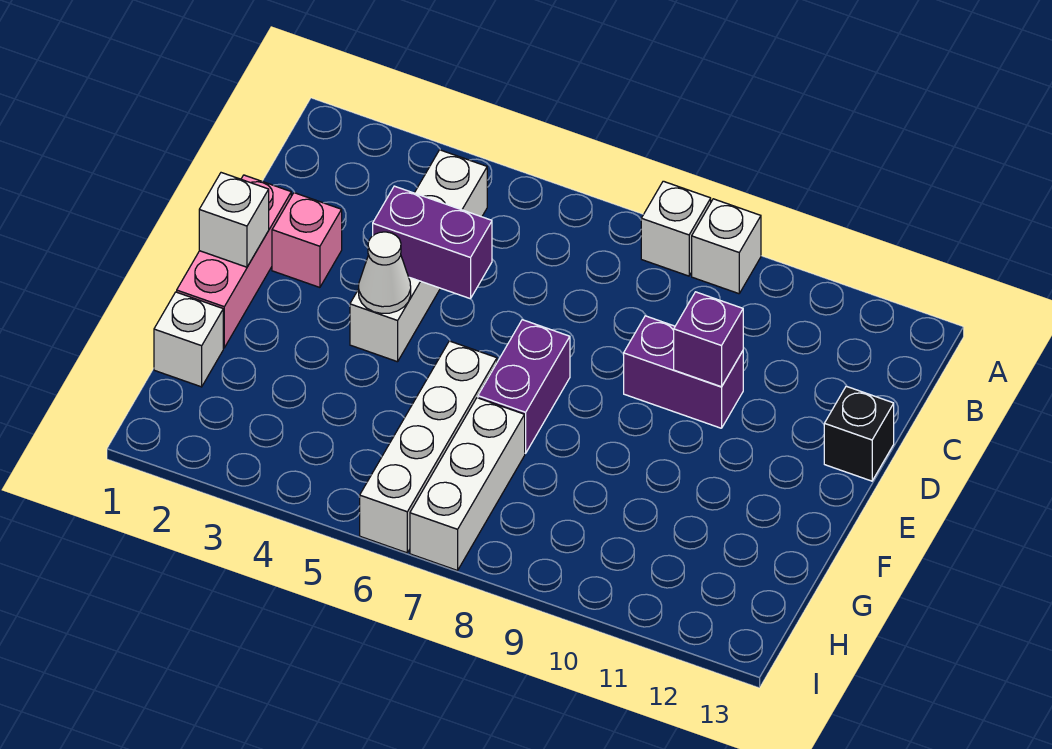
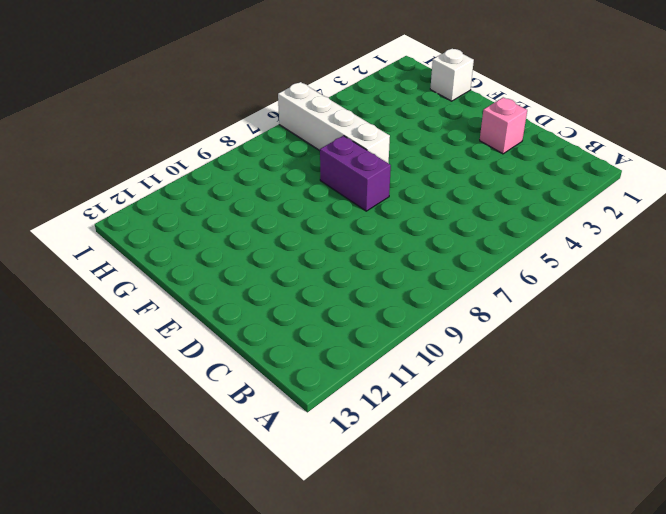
none -> white brick A8 level 1
none -> white brick A9 level 1
none -> white brick B4:E4 level 1

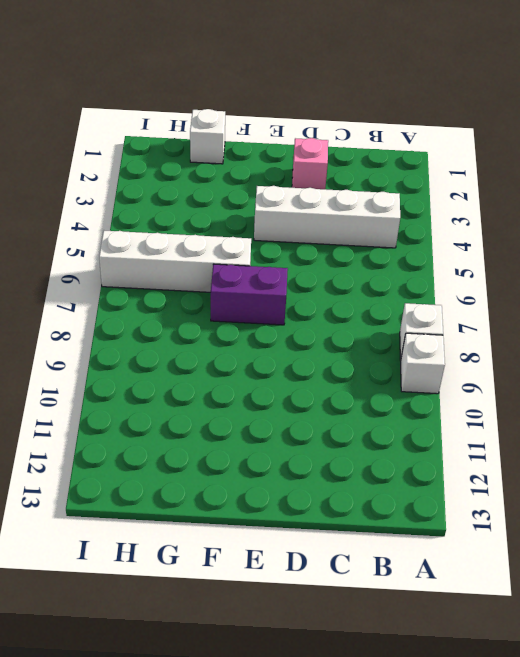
none -> pink brick D1:F1 level 1
none -> purple brick D9:D10 level 1
none -> black brick D13 level 1

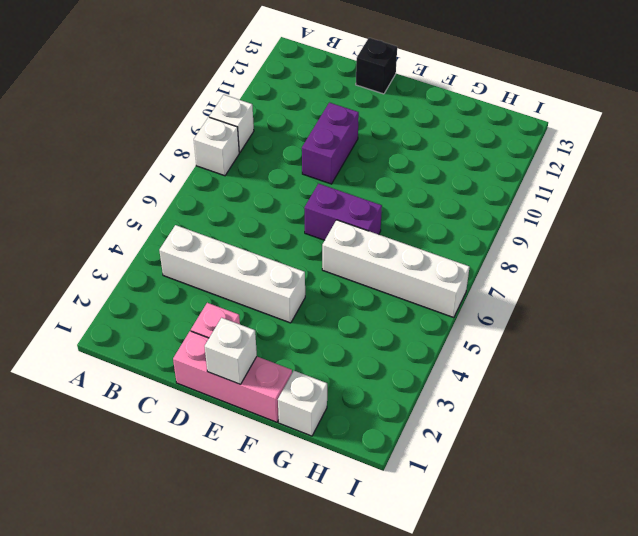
none -> white brick G7:I7 level 1
none -> purple brick D4:D5 level 2
none -> purple brick D10 level 2

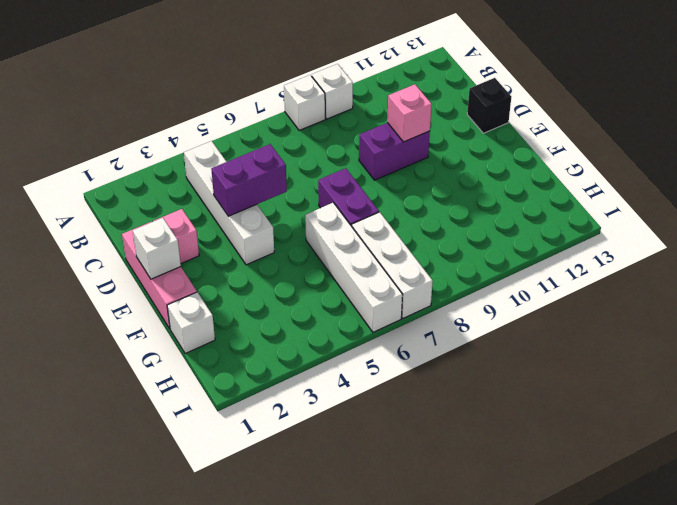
pink brick D10 level 2 -> purple brick D10 level 2
none -> white cone E4 level 2

